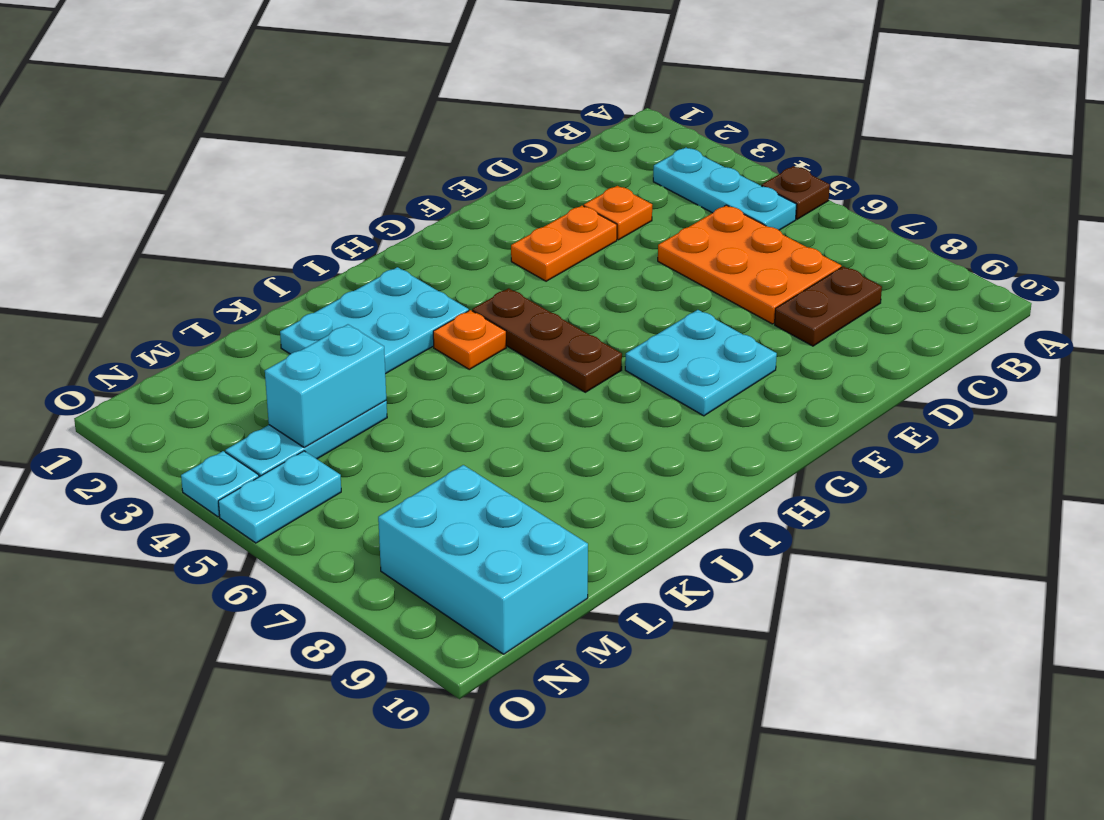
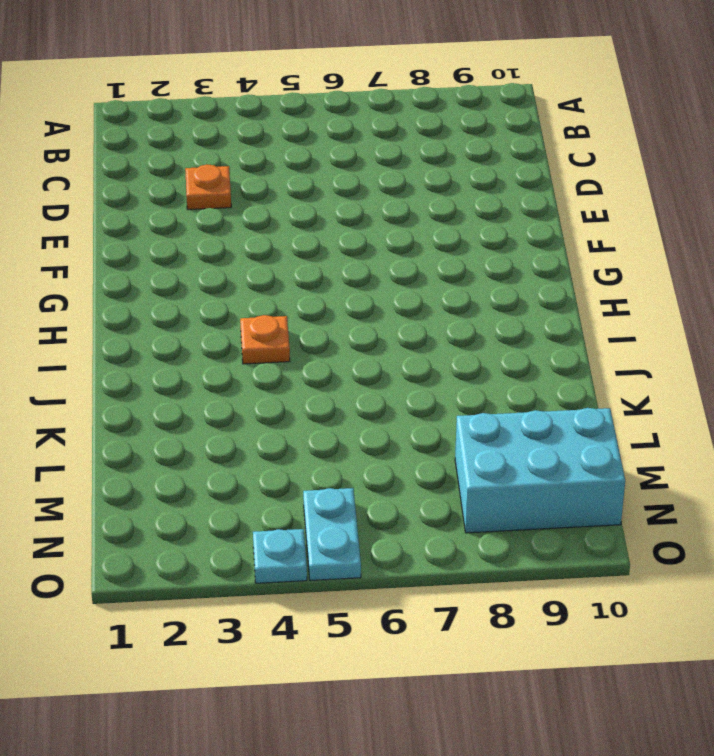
none -> brown plate A5 level 1
none -> cyan plate B3:B5 level 1
none -> orange plate C5:D7 level 1

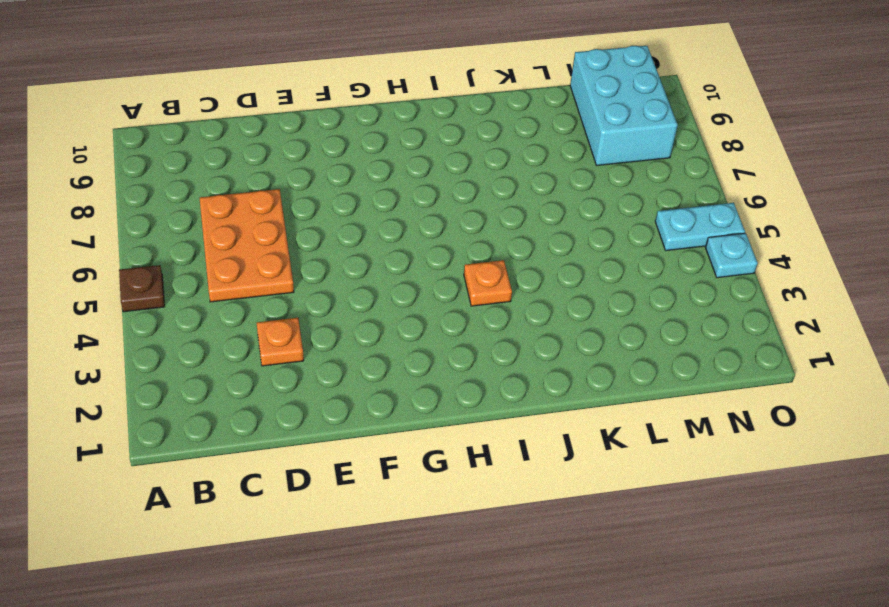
none -> cyan plate B3:B5 level 1
none -> brown plate C8:D8 level 1
none -> orange plate E3:F3 level 1

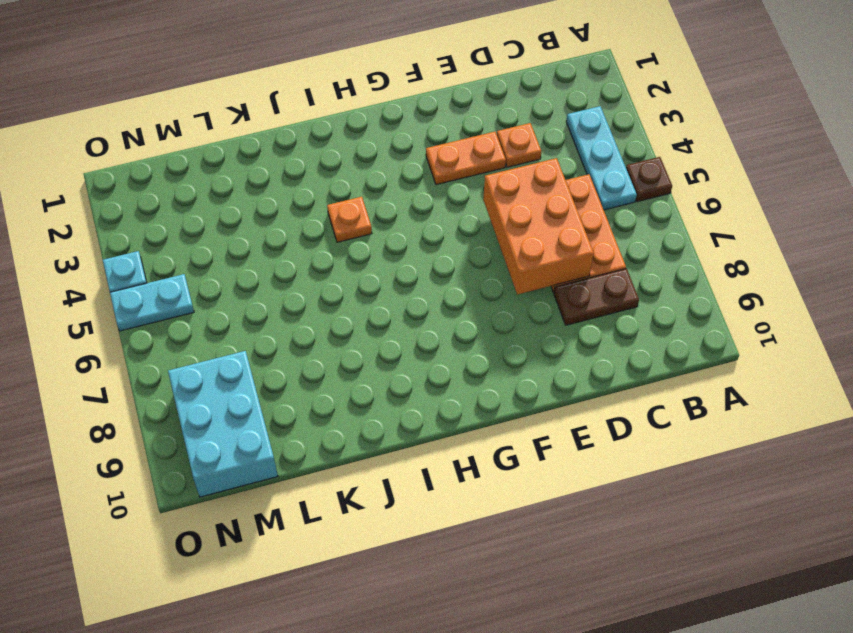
orange brick D5:E7 level 2 -> none
none -> cyan plate F7:G8 level 1
none -> brown plate H4:H6 level 1
none -> cyan plate I2:K3 level 1

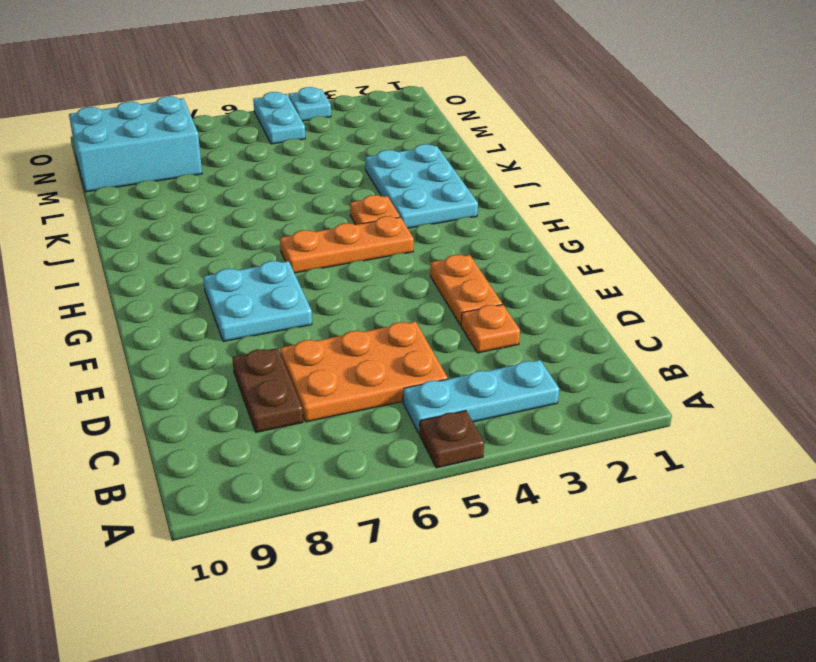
orange plate H4:H6 level 1 -> brown plate H4:H6 level 1
none -> cyan plate L4:N4 level 1
none -> cyan brick L4:M4 level 2

